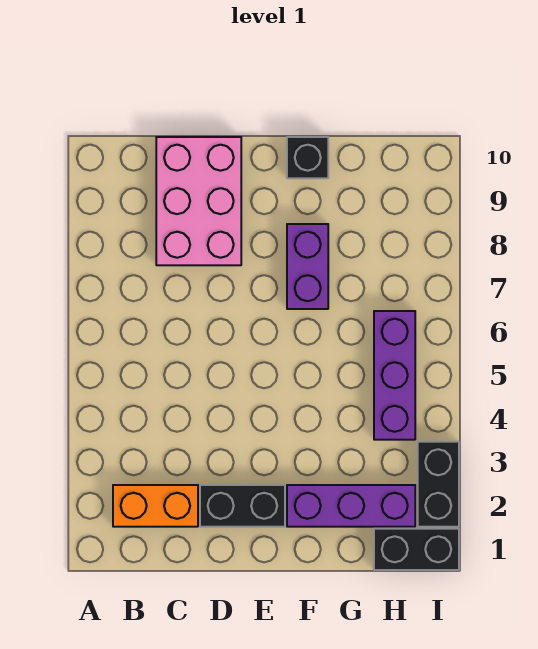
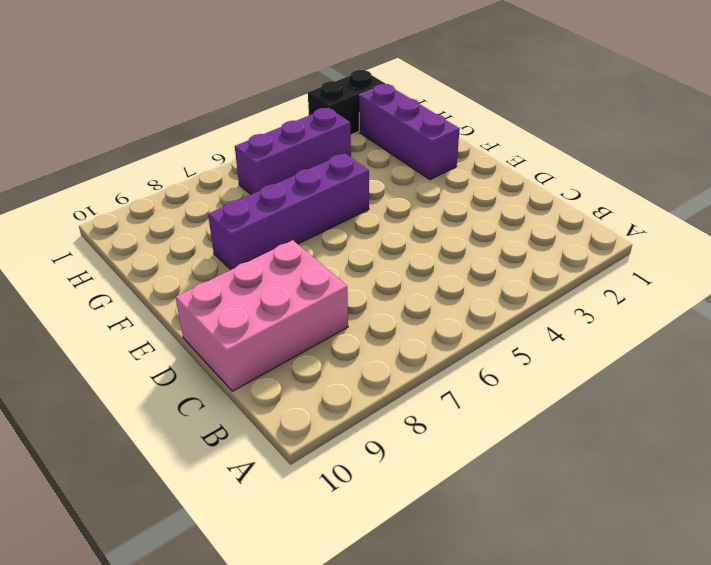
purple brick F5:F8 level 1 -> purple brick F7:F8 level 1
none -> orange brick B2:C2 level 1
none -> black brick D2:E2 level 1

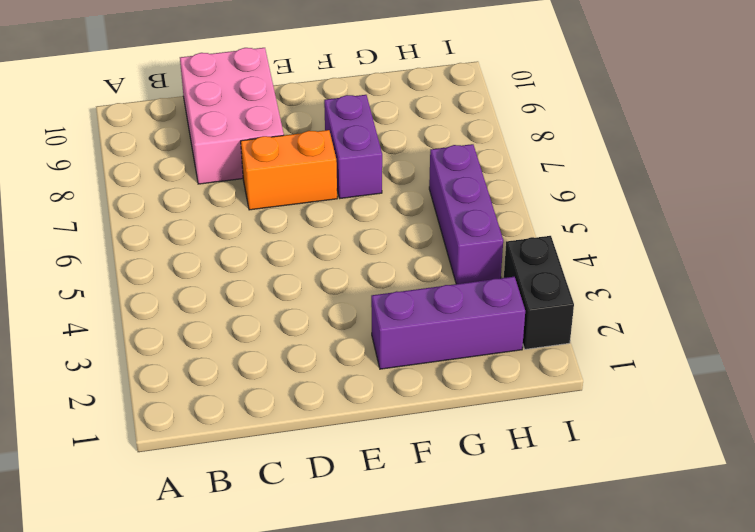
orange brick D7:E7 level 1 -> orange brick B2:C2 level 1
none -> black brick D2:E2 level 1
none -> black brick F10 level 1

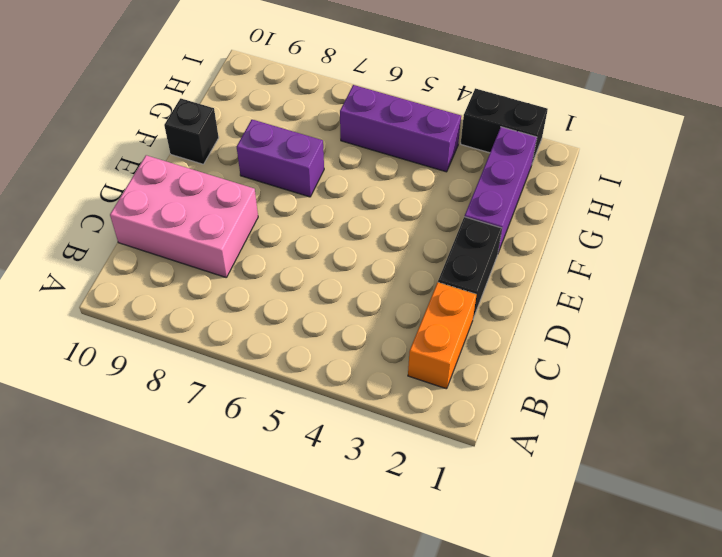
none -> black brick H1:I1 level 1

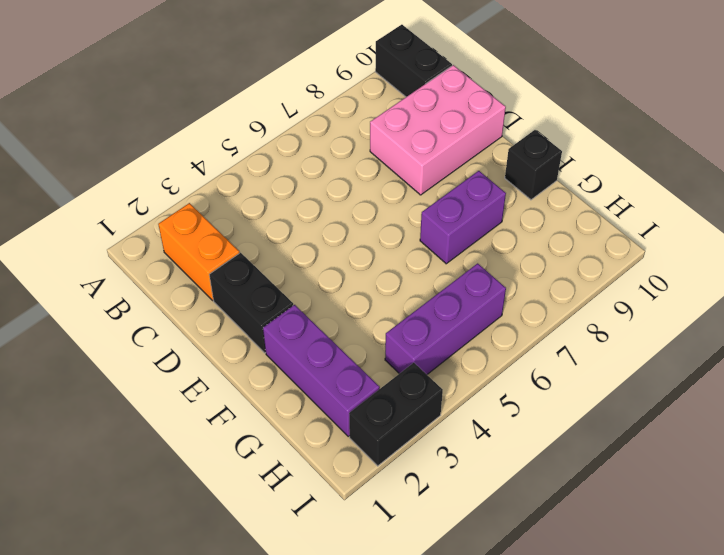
black brick A10:B10 level 1 -> black brick H1:I1 level 1

